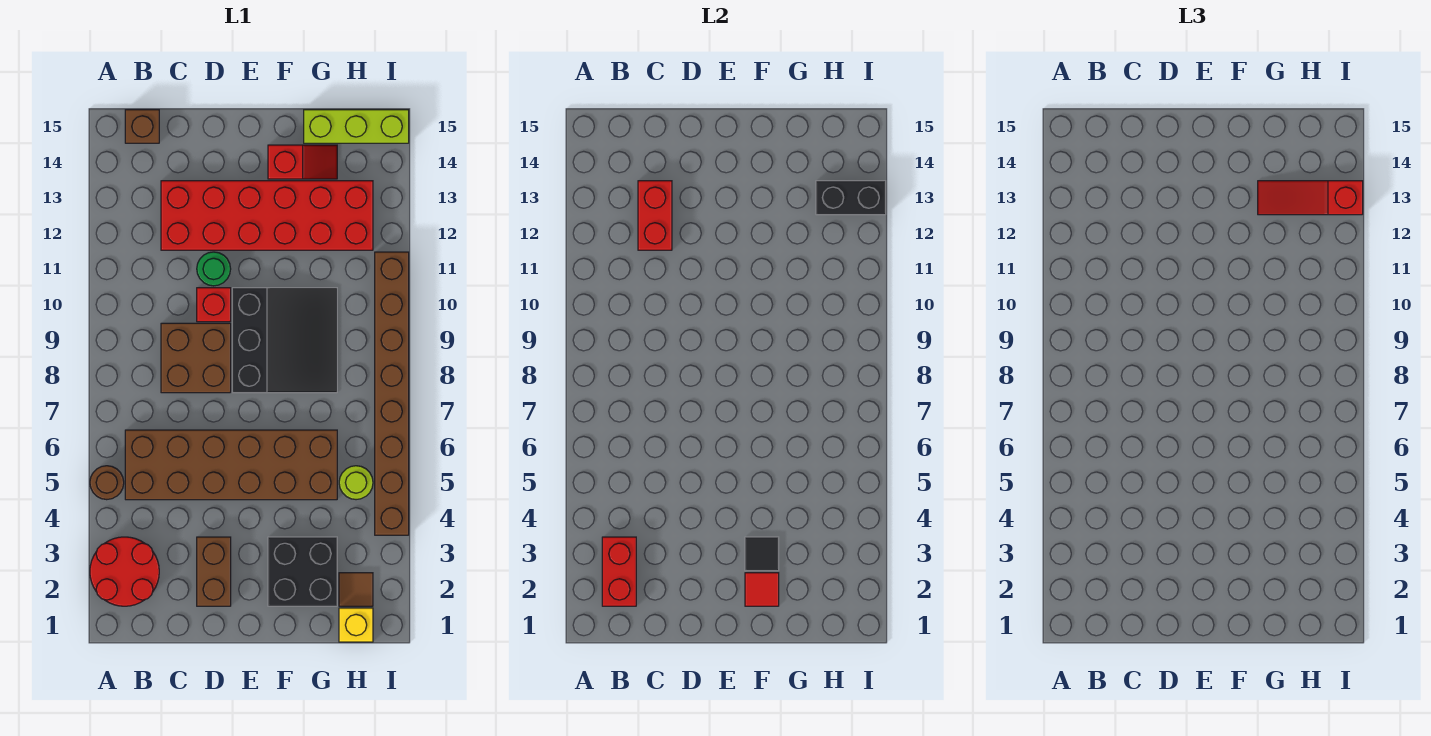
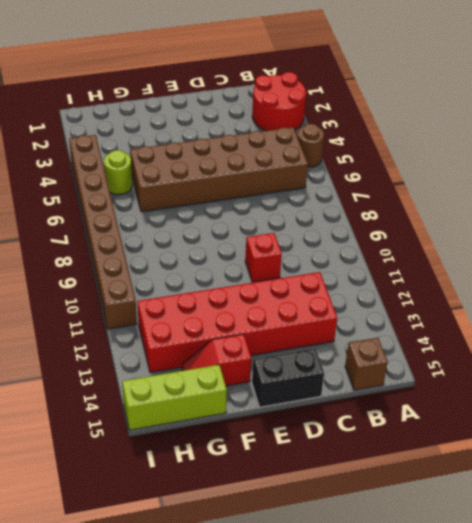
black brick D15:E15 level 1 -> black brick H13:I13 level 2
none -> brown brick C8:D9 level 1
none -> brown brick D2:D3 level 1
none -> green round brick D11 level 1

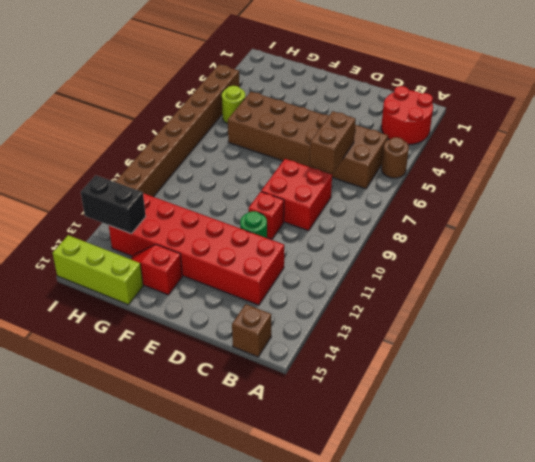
brown brick C6:C7 level 2 -> brown brick D2:D3 level 1
red brick C8:D9 level 1 -> brown brick C8:D9 level 1
none -> black slope E8:G10 level 1 top E
none -> black brick F2:G3 level 1
none -> yellow brick H1 level 1

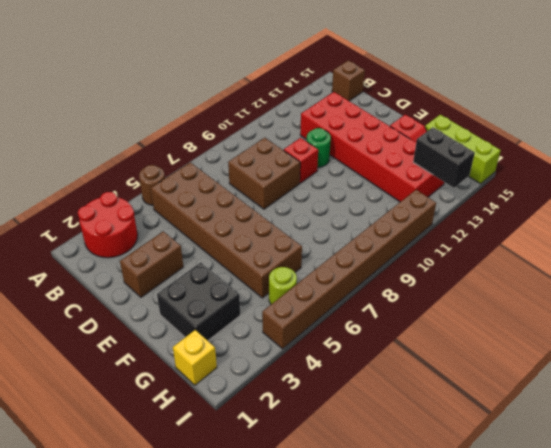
none -> black slope E8:G10 level 1 top E
none -> brown tile H2 level 1
none -> red brick B2:B3 level 2

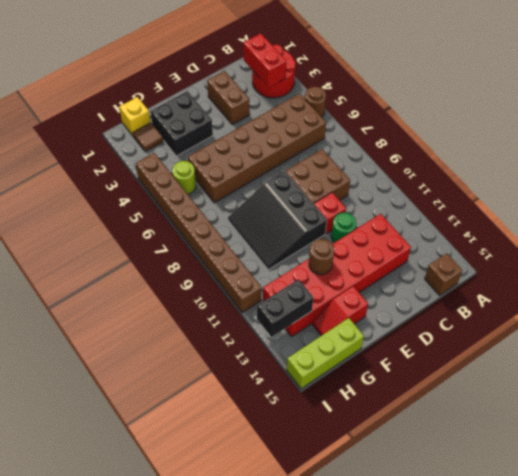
brown round brick F12 level 2 -> none
none -> red brick C12:C13 level 2
none -> red tile F2 level 2
none -> black tile F3 level 2

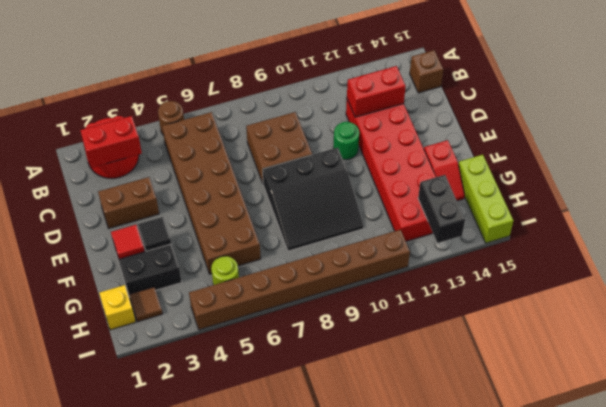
none -> red brick D10 level 1
none -> red slope G13:I13 level 3 top I

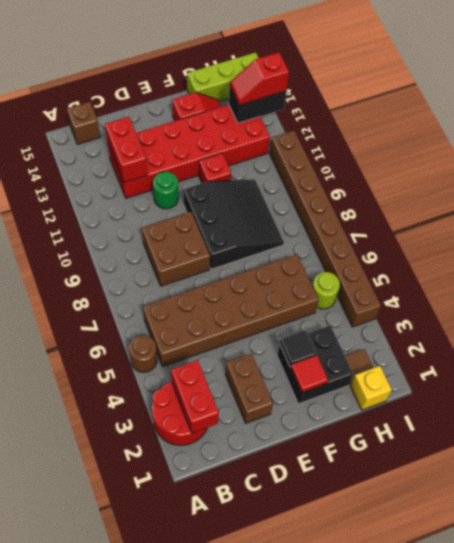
red brick F11 level 1 -> red brick D10 level 1
red slope H13:I13 level 3 top I -> red slope G13:I13 level 3 top I

